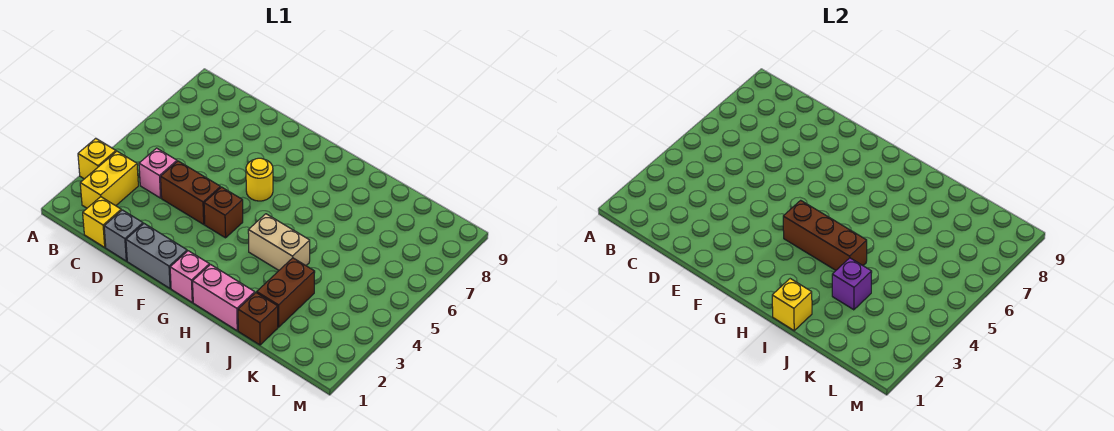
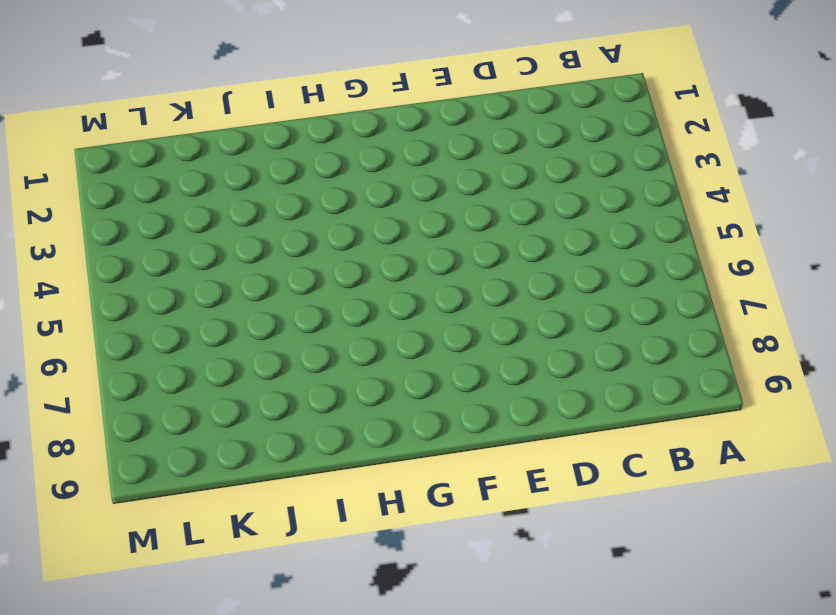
none -> yellow brick A3 level 1
none -> yellow brick B2:B3 level 1
none -> yellow brick C1 level 1

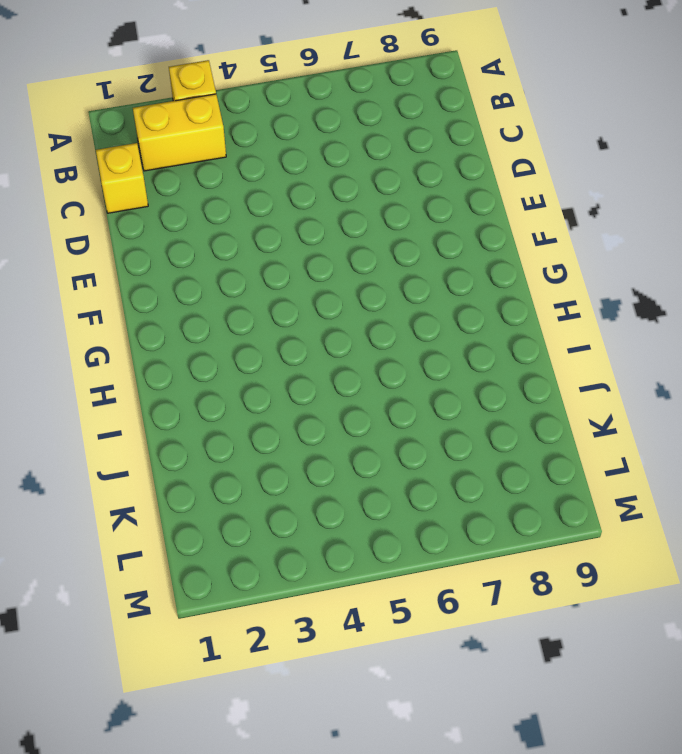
none -> pink brick C4 level 1
none -> grey brick D1 level 1
none -> brown brick D4:E4 level 1

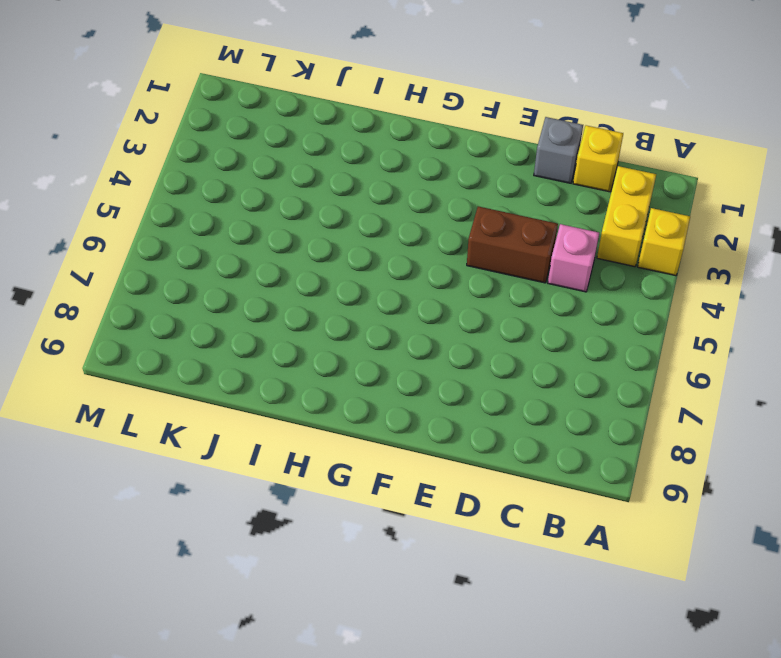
none -> grey brick E1:F1 level 1
none -> brown brick F4 level 1
none -> yellow round brick F6 level 1

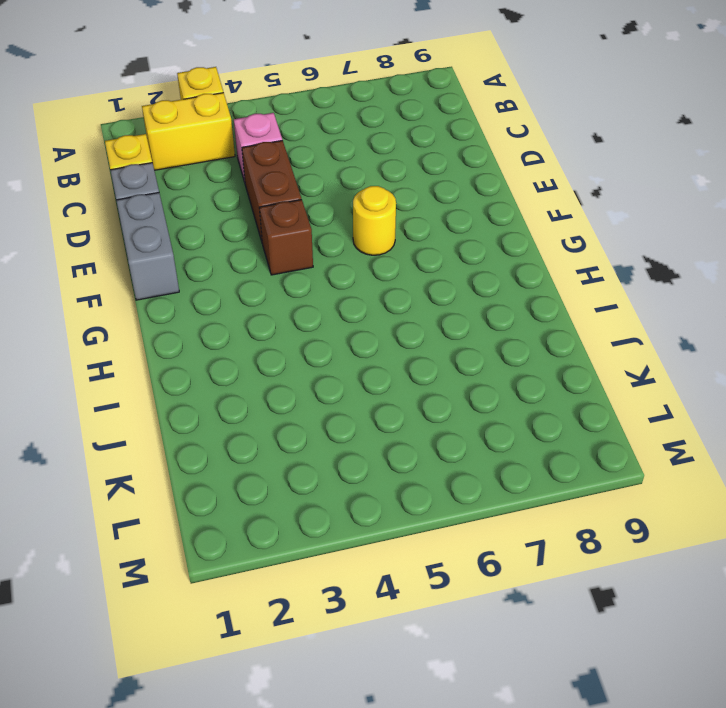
none -> pink brick G1 level 1
none -> pink brick H1:I1 level 1
none -> tan brick H4:I4 level 1

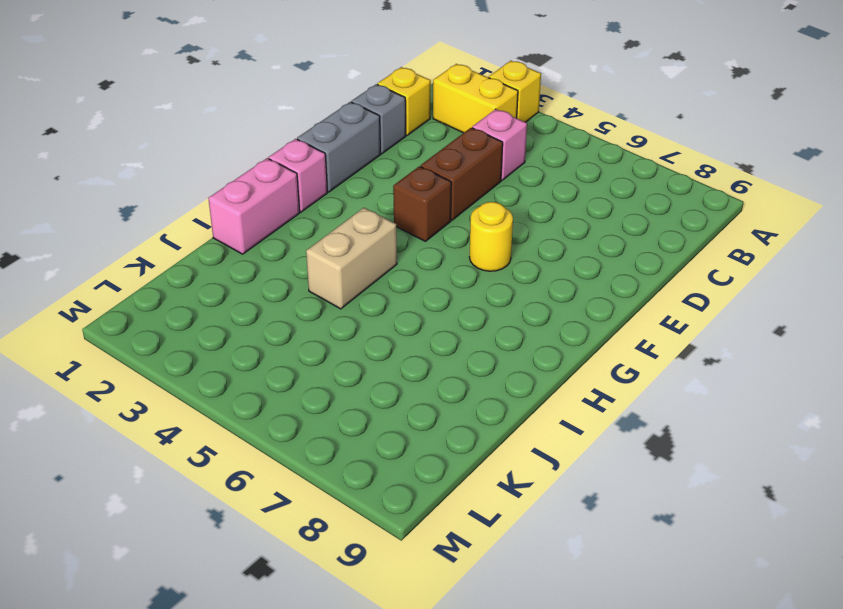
none -> brown brick J1 level 1
none -> brown brick J2:J3 level 1
none -> brown brick G4:I4 level 2

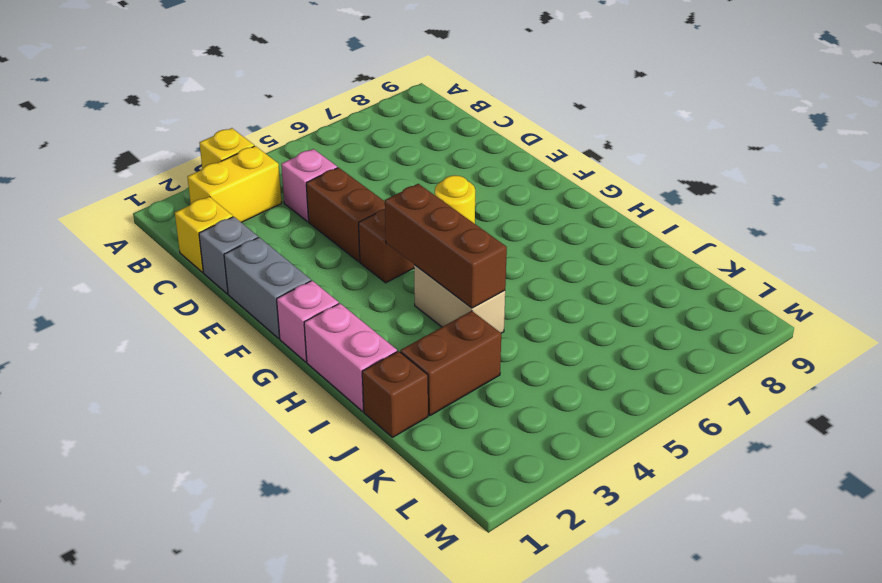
none -> yellow brick I1 level 2
none -> purple brick J3 level 2

